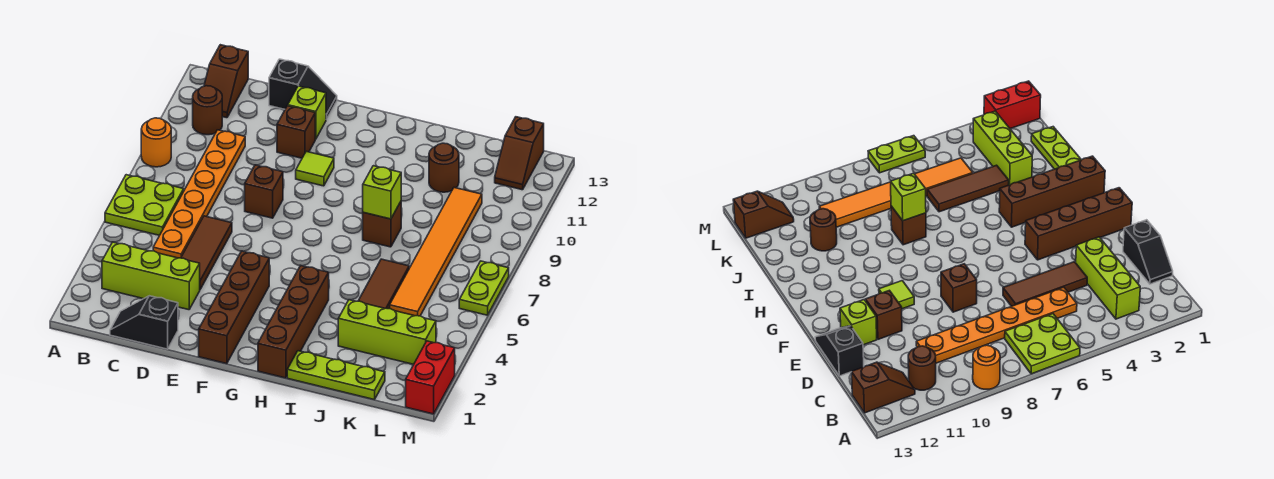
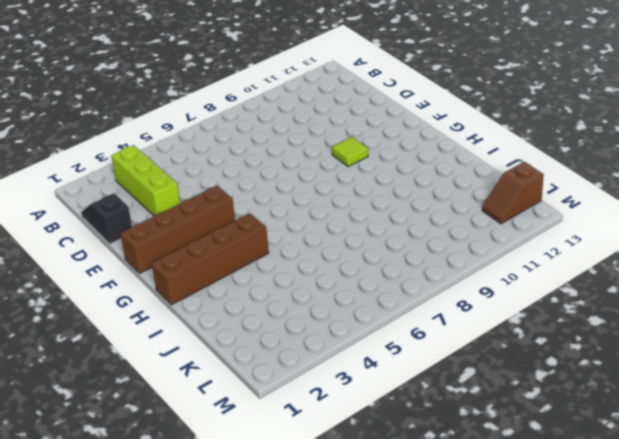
none -> lime plate A6:B7 level 1
none -> orange round brick A9 level 1
none -> brown round brick B11 level 1

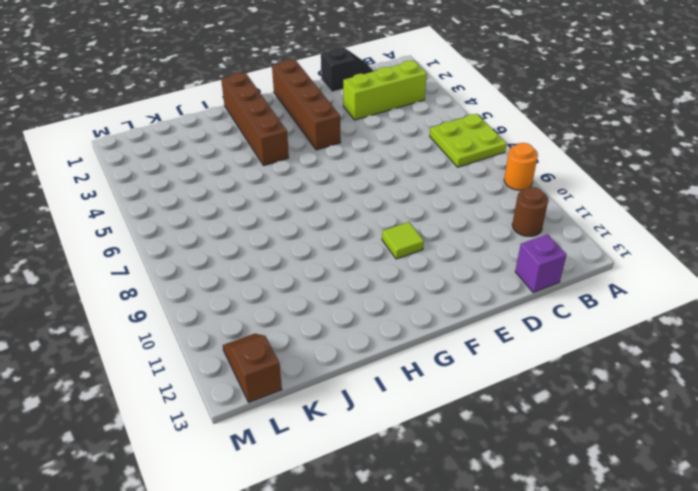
purple brick C13 level 1 -> none
none -> brown slope B12:B13 level 1 top 13
none -> orange plate C5:C10 level 1
none -> brown tile D4:D6 level 1

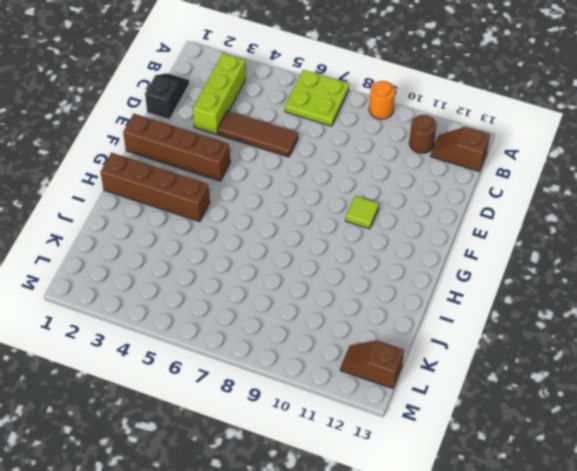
none -> orange plate C5:C10 level 1
none -> black slope D13:E13 level 1 top D
none -> brown brick E8 level 1

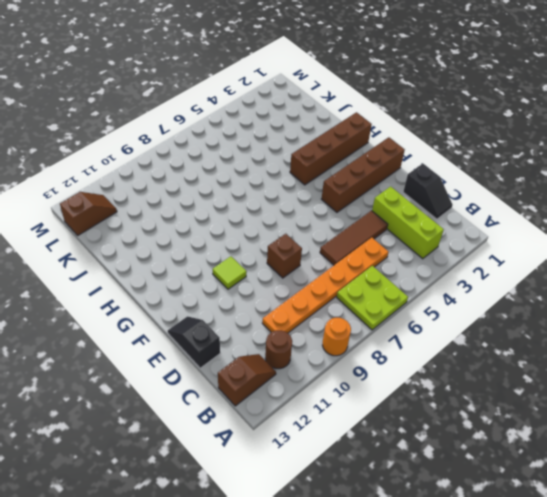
none -> brown brick E11 level 1
none -> lime brick E12 level 1
none -> lime plate I1:K1 level 1

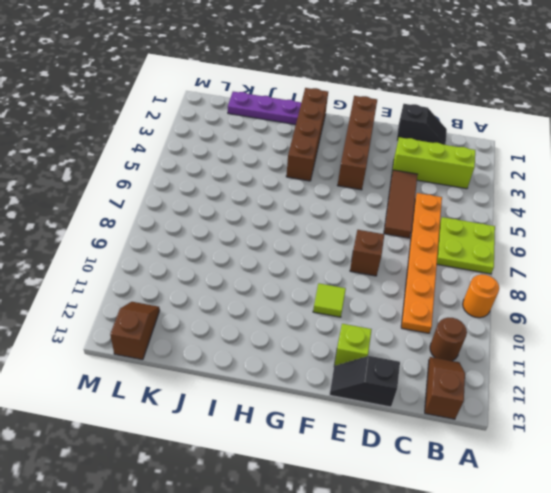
purple plate I1:K1 level 1 -> lime plate I1:K1 level 1
none -> brown brick E11 level 1
none -> brown brick I8 level 1
none -> lime brick J3:L3 level 1

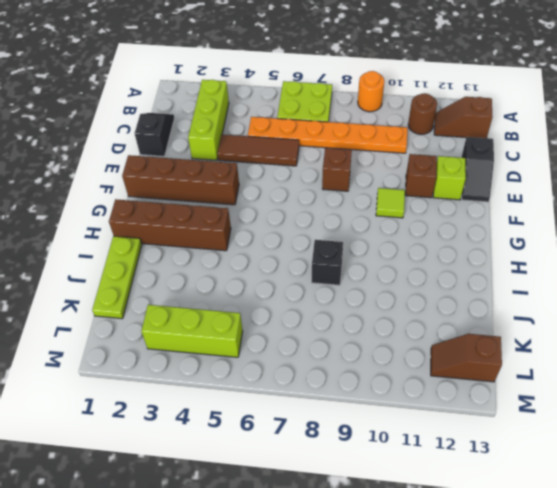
black brick I8 level 1 -> brown brick I8 level 1
lime brick L3:L5 level 1 -> lime brick J3:L3 level 1
none -> brown tile J4:J6 level 1
none -> brown round brick J11 level 1
none -> orange tile K5:K10 level 1

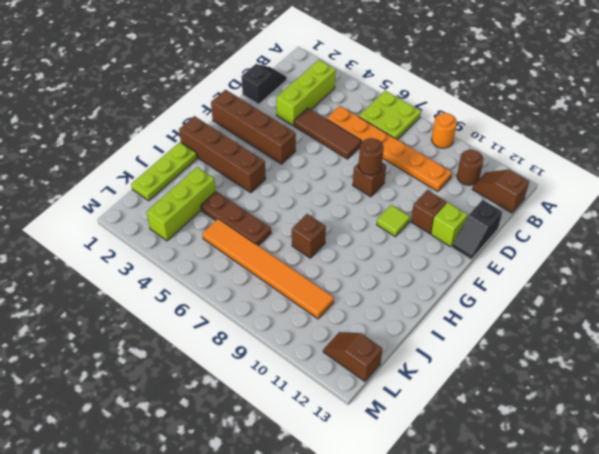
brown round brick E8 level 2 -> brown round brick J11 level 1
brown plate J4:J6 level 1 -> brown tile J4:J6 level 1
none -> red brick M1:M2 level 1
none -> lime plate M6:M7 level 1
none -> lime brick I8 level 2

